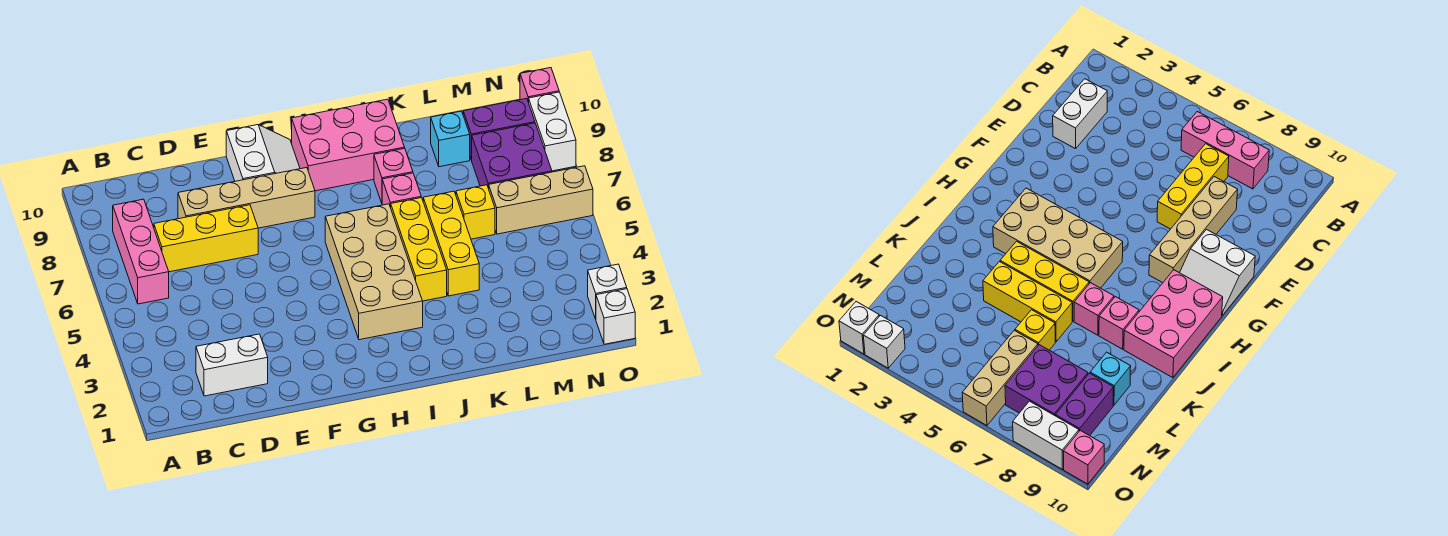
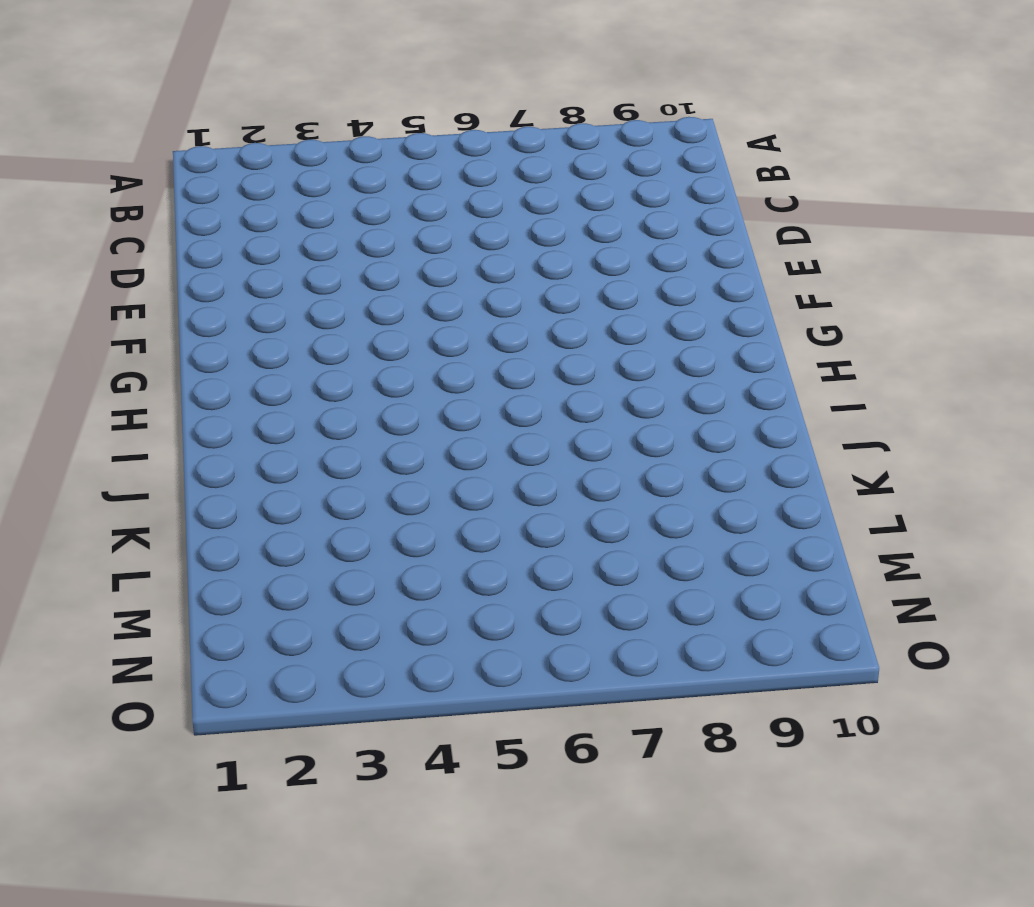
none -> pink brick B6:B8 level 1
none -> white brick C2:D2 level 1
none -> yellow brick C7:E7 level 1

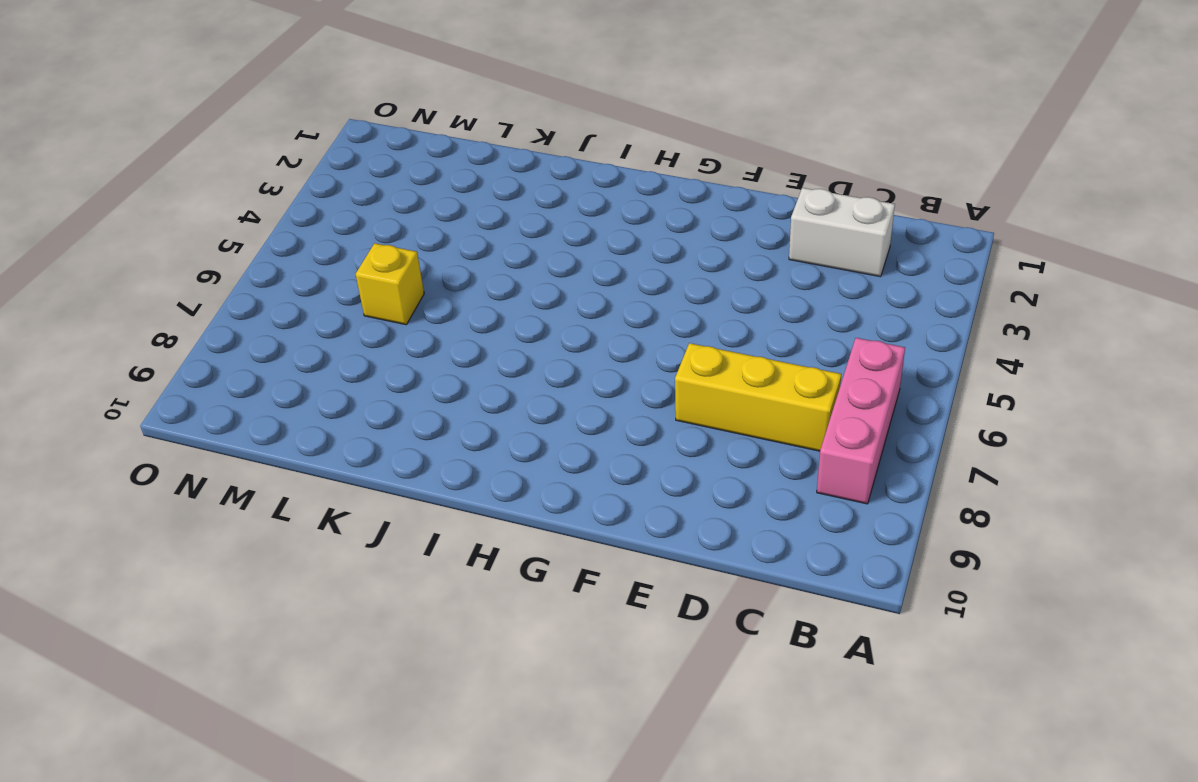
none -> tan brick D8:G8 level 1
none -> white slope F9:G10 level 1 top F
none -> tan brick H3:I6 level 1

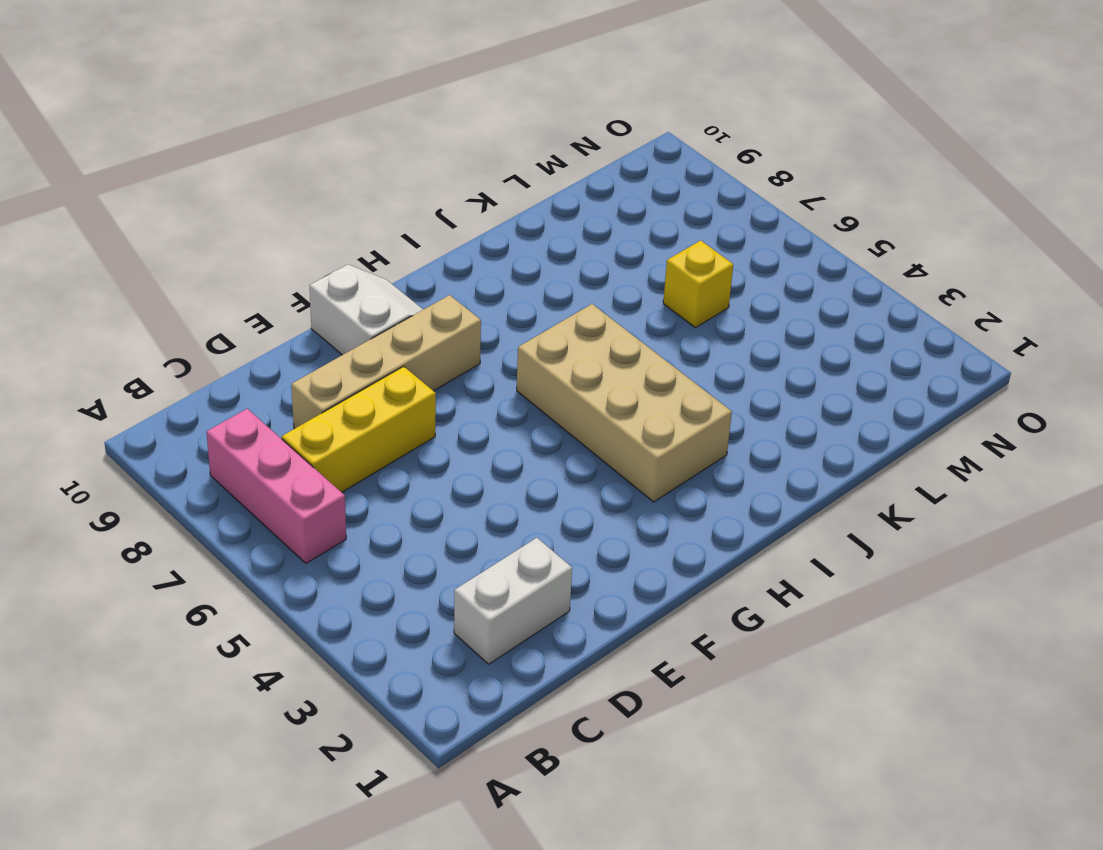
none -> pink brick H9:J10 level 1
none -> yellow brick J4:J6 level 1
none -> pink brick J7 level 1

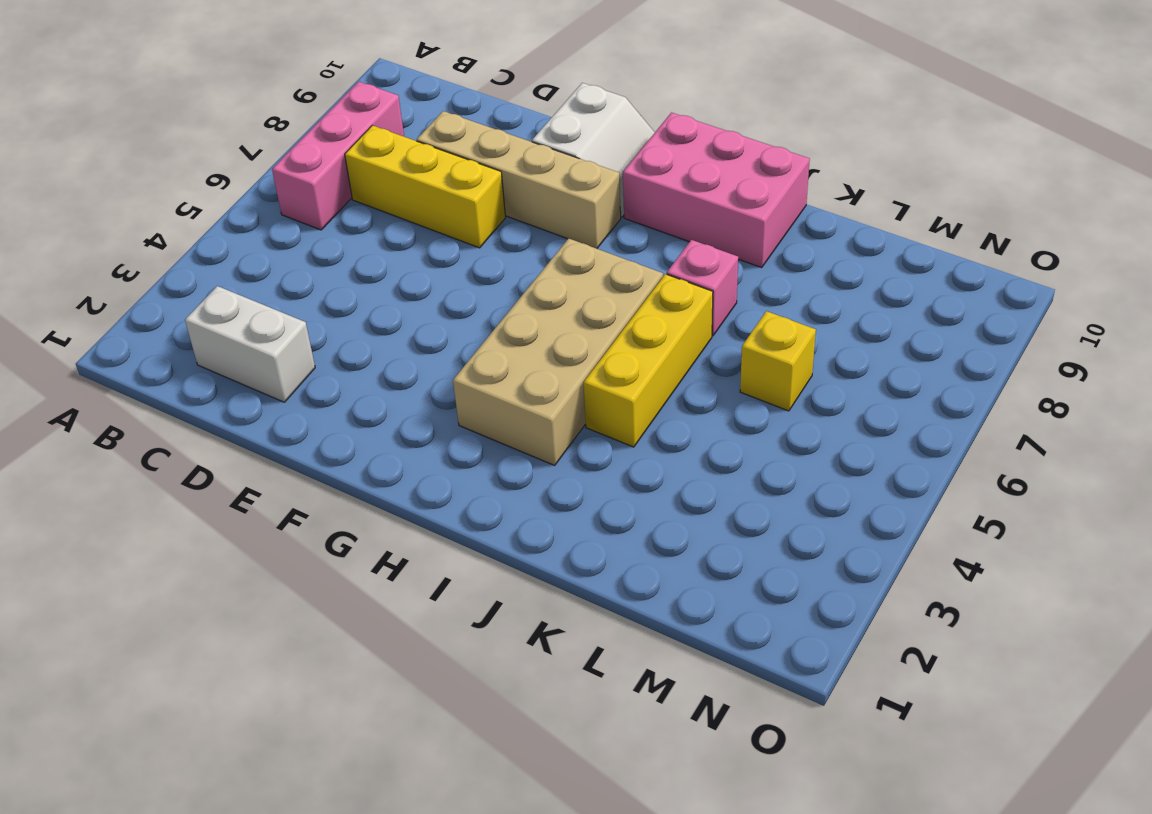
none -> pink brick J8 level 1
none -> yellow brick K4:K6 level 1
none -> cyan brick L9 level 1

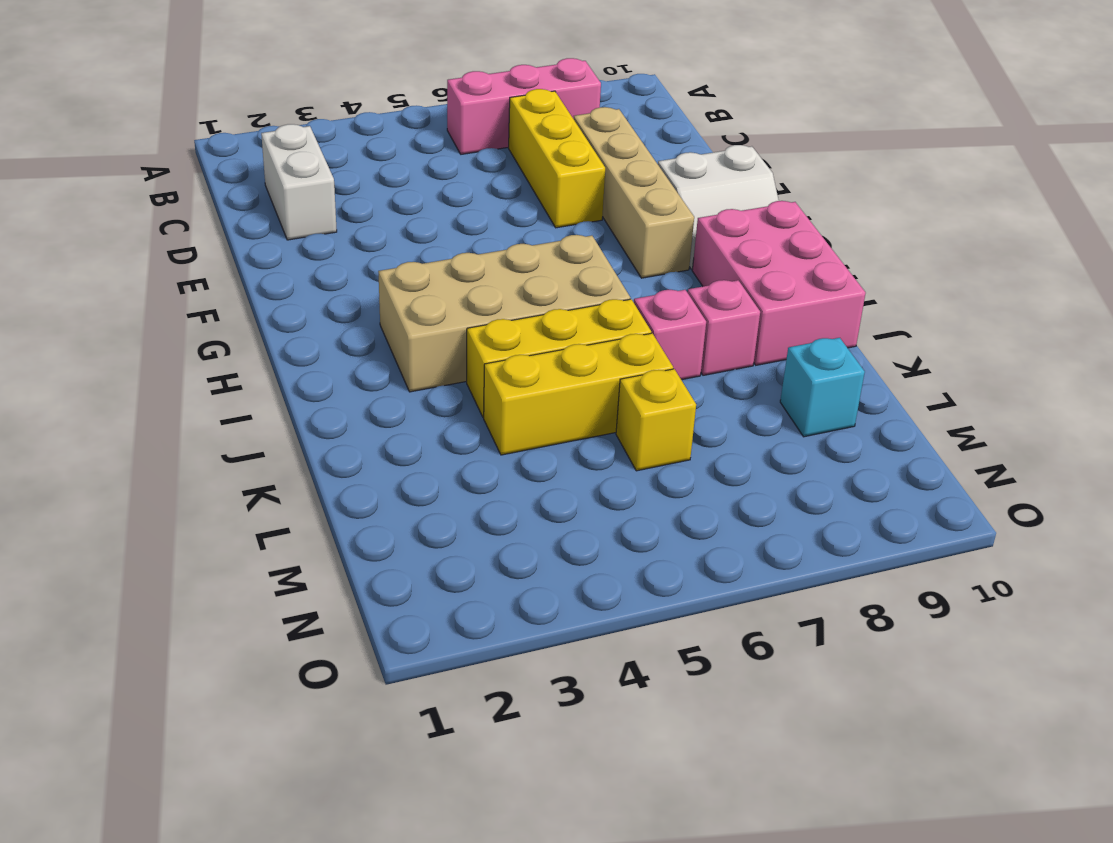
none -> tan brick M6:O6 level 1
none -> purple brick M7:N8 level 1
none -> purple brick M9:N9 level 1

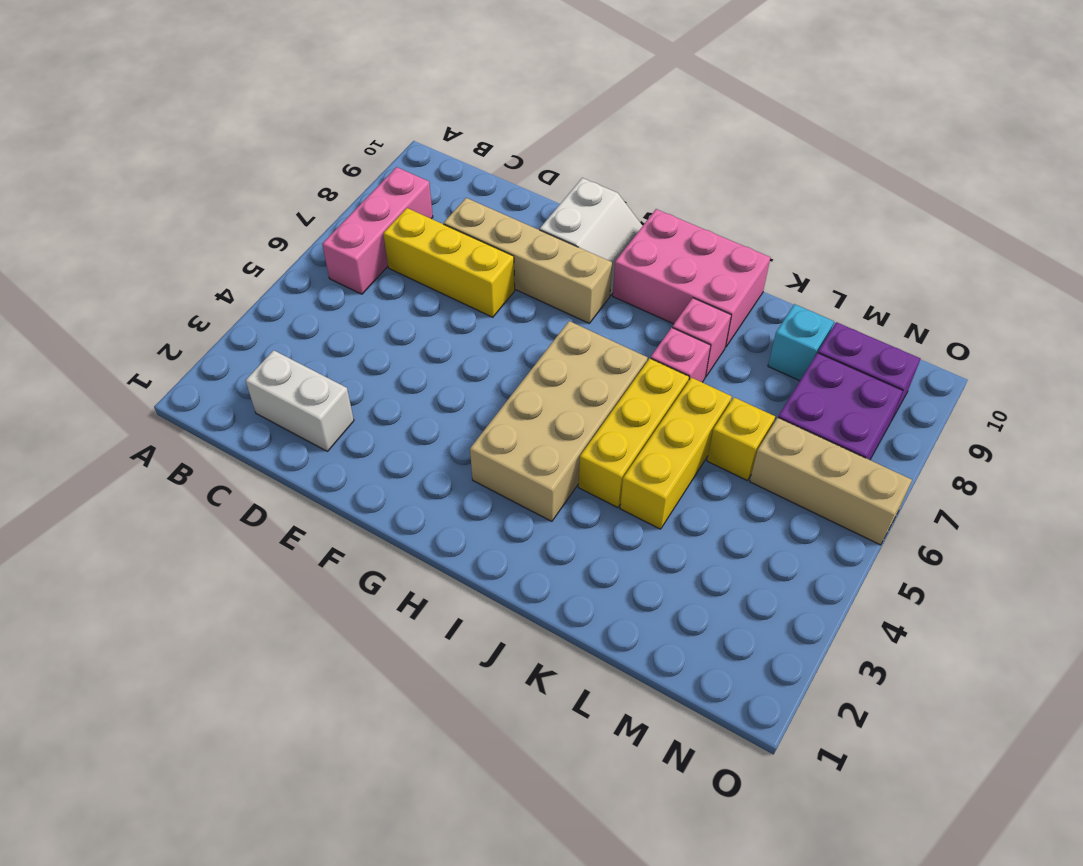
none -> white brick O1 level 1
none -> white brick O2 level 1
none -> white brick O8:O9 level 1

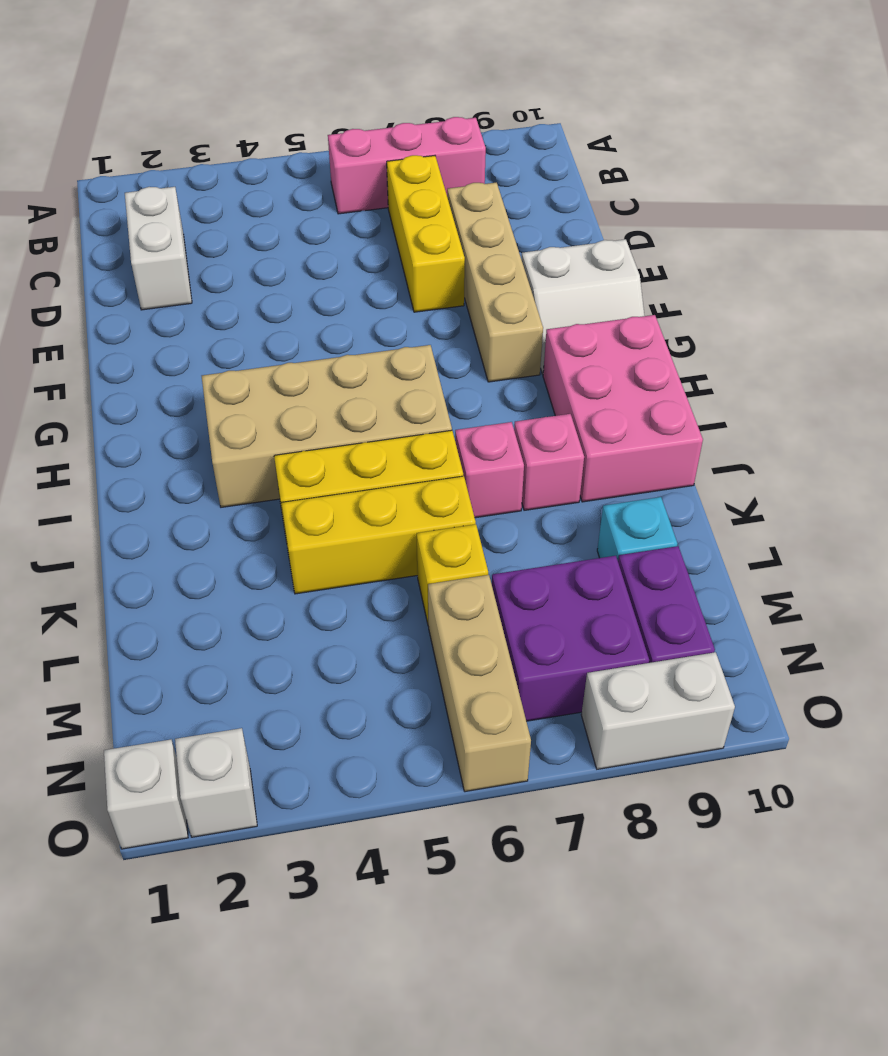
none -> pink brick O10 level 1

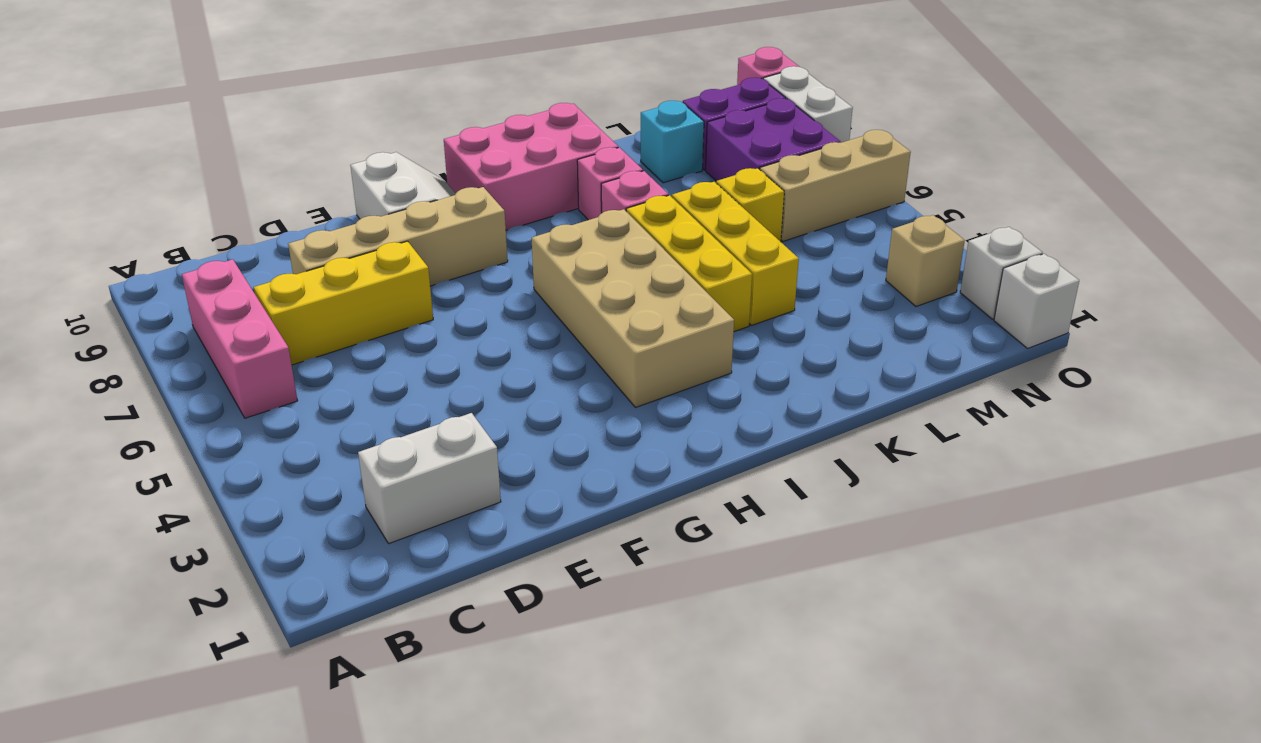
tan brick N3 level 1 -> none

